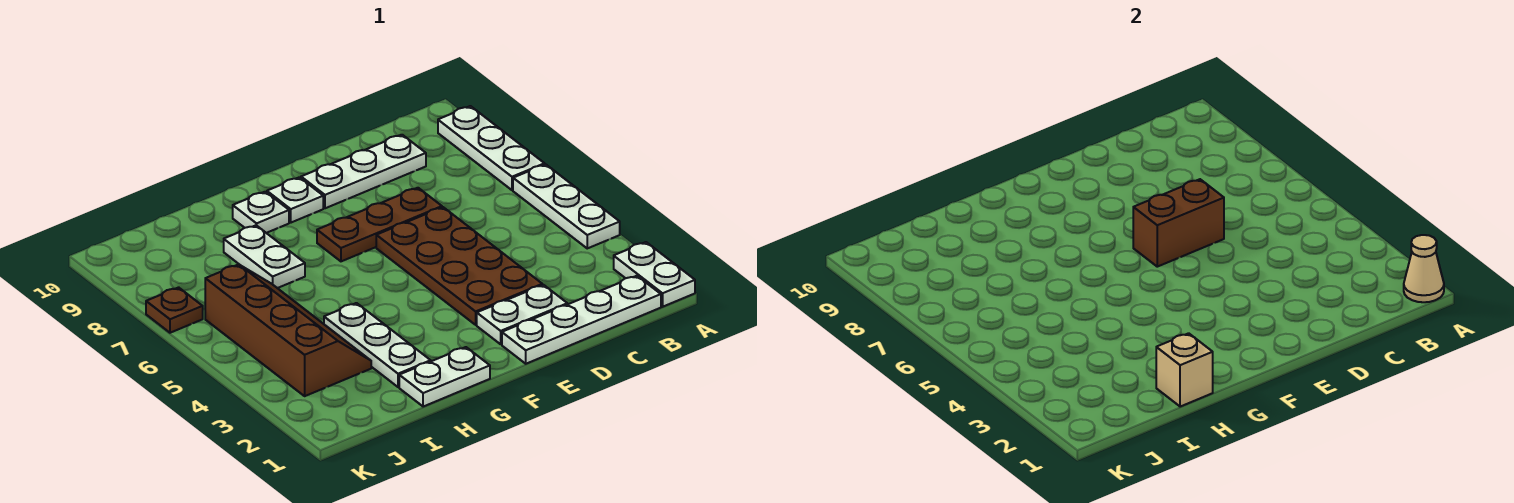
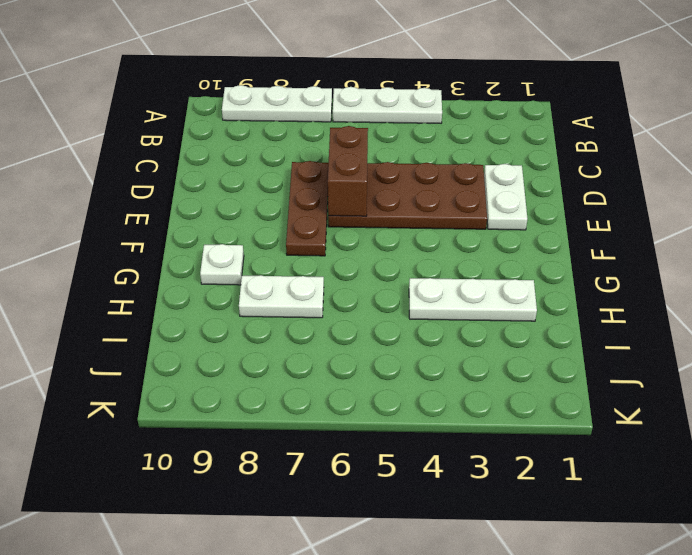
none -> white plate A1:A2 level 1
none -> white plate B1:E1 level 1
none -> white plate C9:E9 level 1

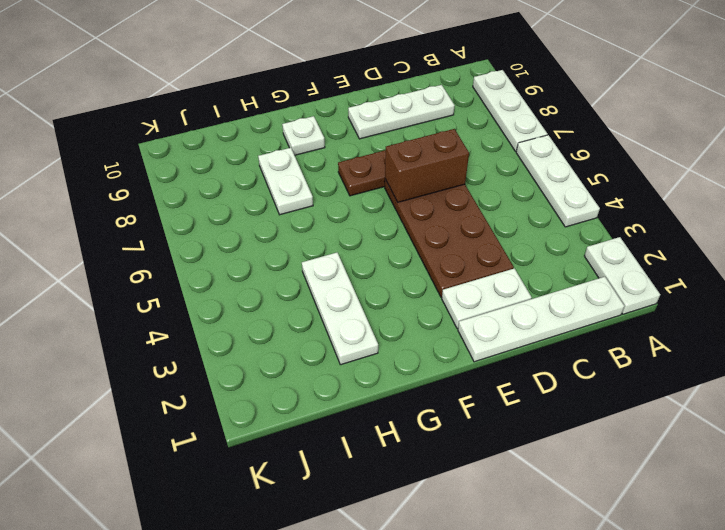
none -> white plate F9 level 1
none -> white plate G1:H1 level 1
none -> brown slope I3:J6 level 1 top J

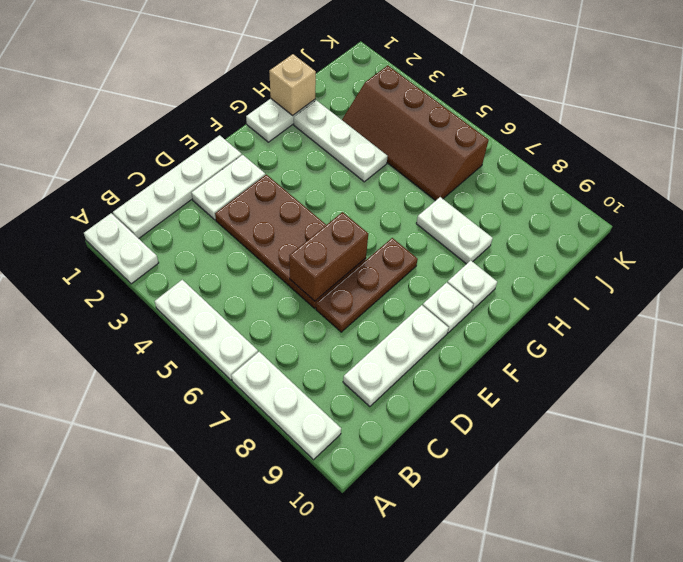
none -> brown plate K7 level 1
none -> tan cone A1 level 2

